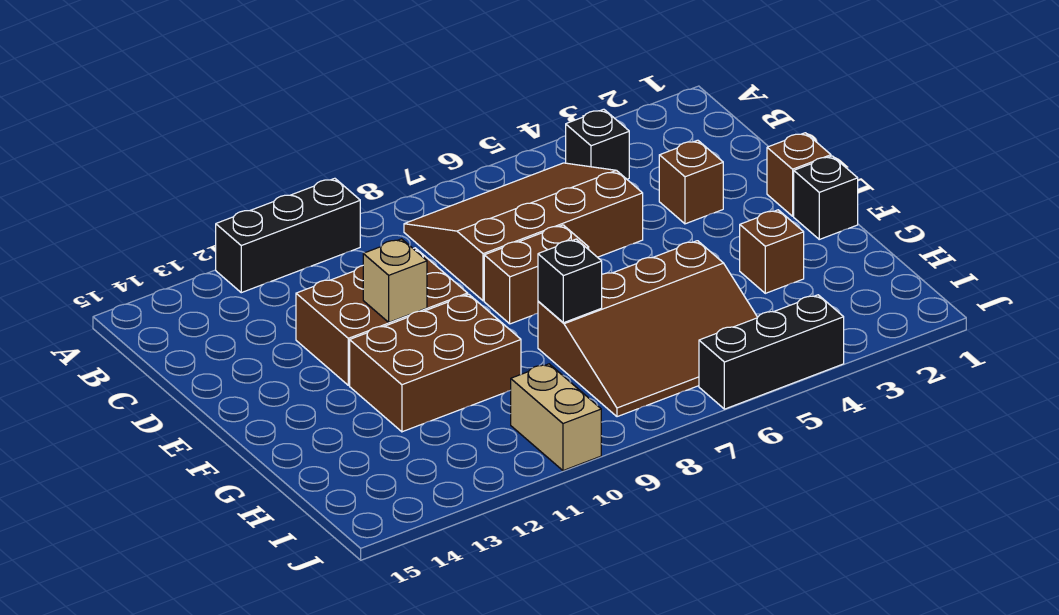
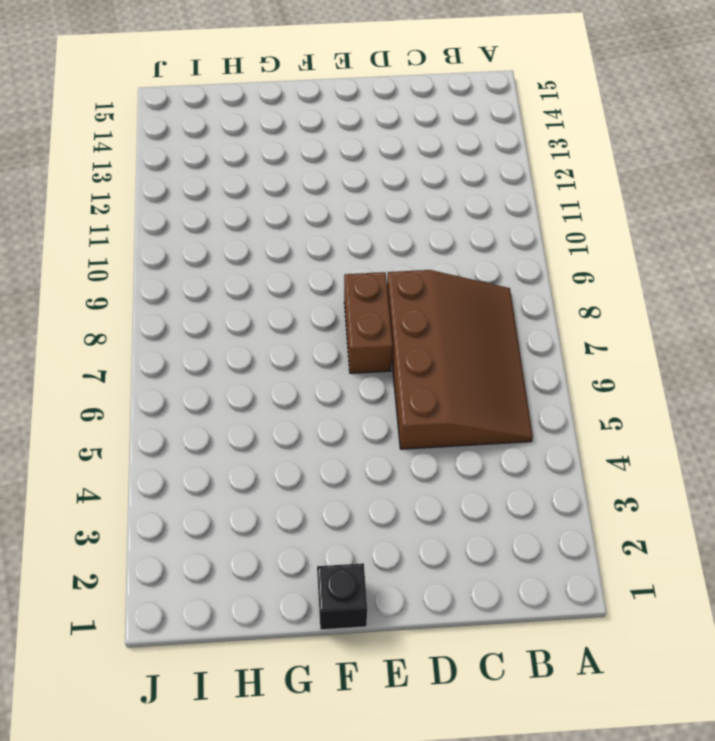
none -> black brick A10:A12 level 1
none -> black brick B4 level 1
none -> brown brick D3 level 1

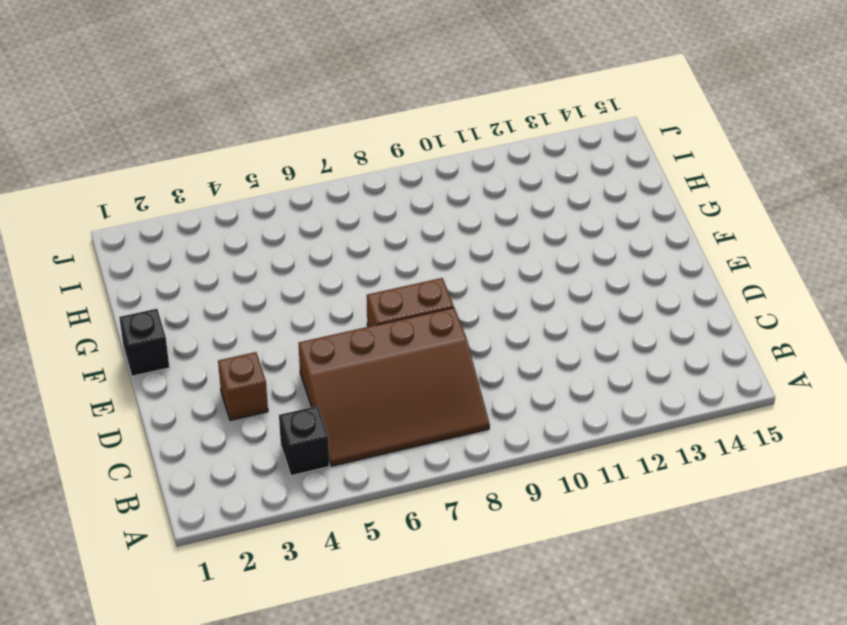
none -> black brick A10:A12 level 1
none -> brown brick D10:E12 level 1
none -> brown brick E1 level 1

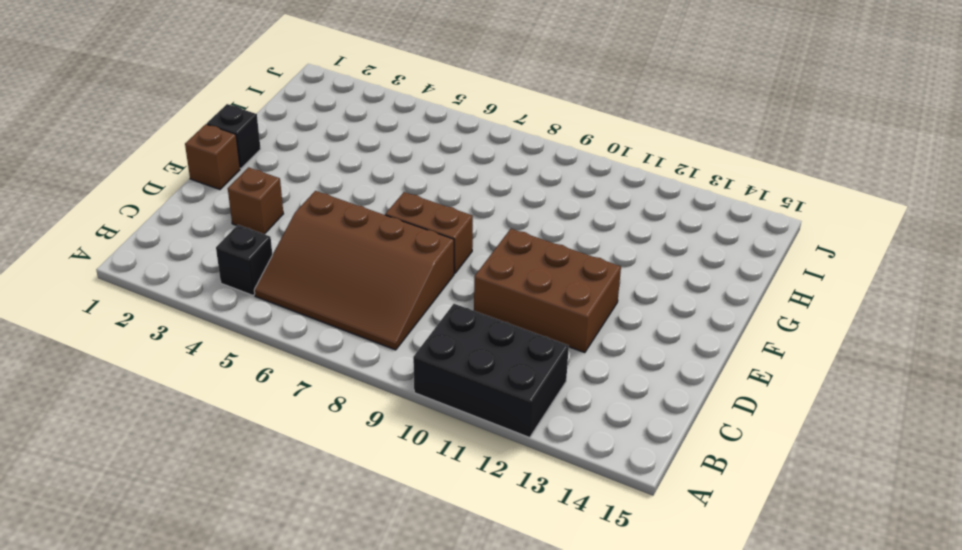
black brick A10:B12 level 1 -> black brick A10:A12 level 1
none -> brown brick F10:G12 level 1
none -> brown brick G3 level 1
none -> brown slope G5:I8 level 1 top G

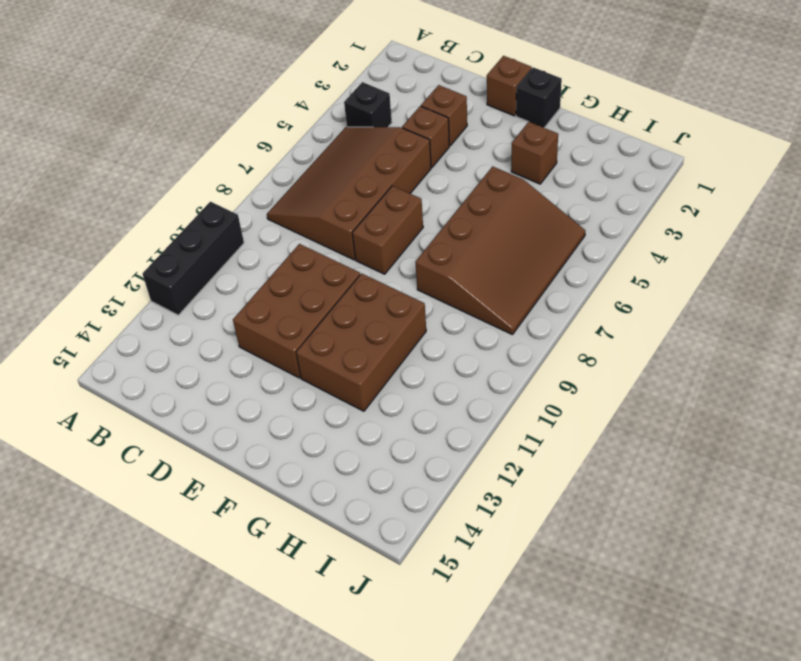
brown brick D4 level 1 -> none
none -> tan brick I10:J10 level 1
none -> black brick J4:J6 level 1
none -> tan brick E11 level 2

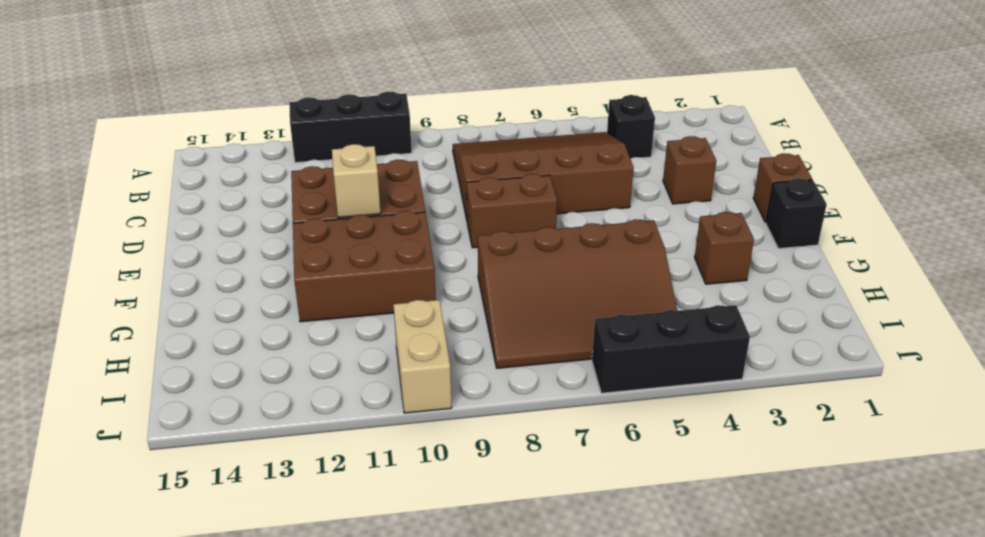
none -> black brick G8 level 2

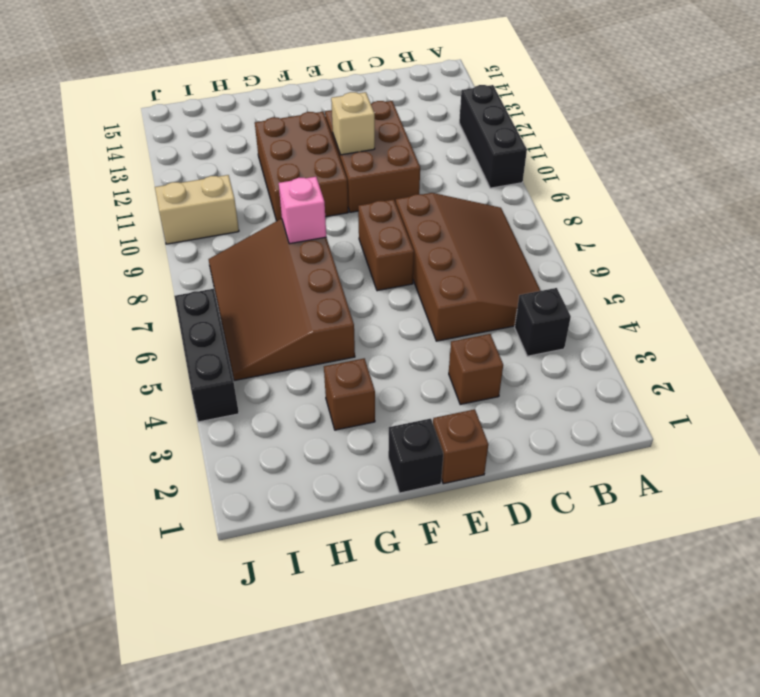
pink brick G8 level 2 -> black brick G8 level 2

